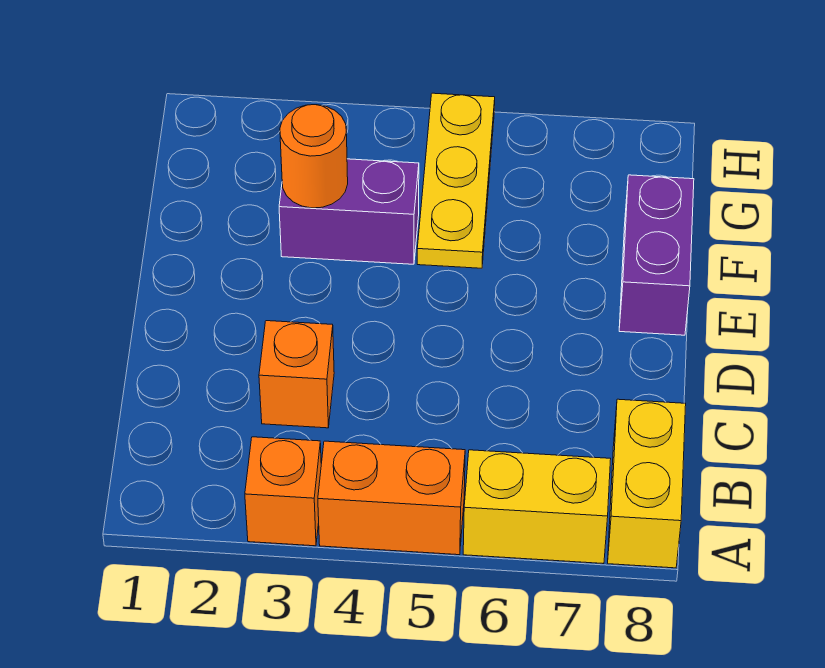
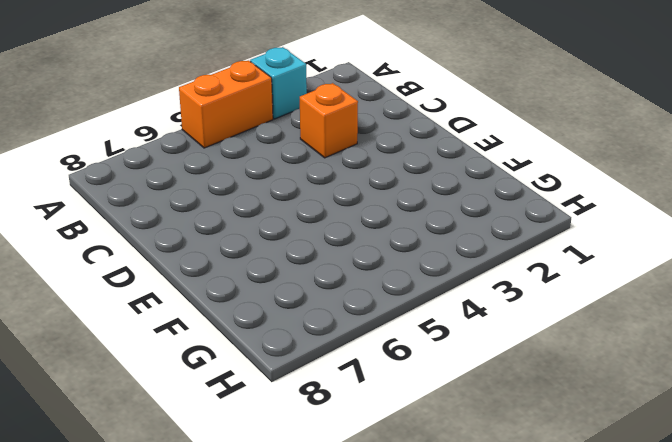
cyan brick A3 level 1 -> orange brick A3 level 1
none -> yellow brick A6:A7 level 1
none -> yellow brick A8:B8 level 1

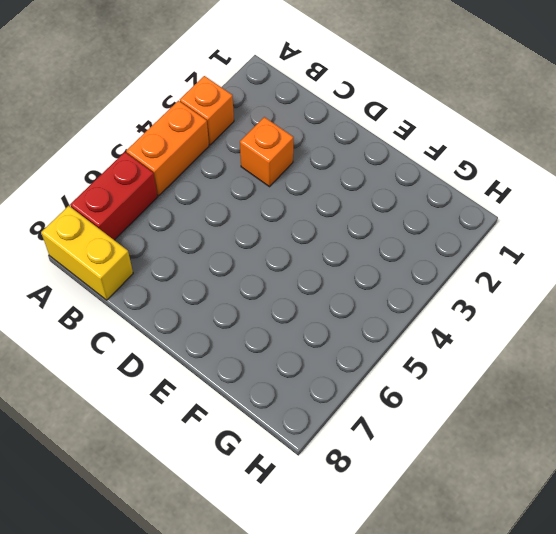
red brick A6:A7 level 1 -> yellow brick A6:A7 level 1
none -> purple brick E8:F8 level 1
none -> purple brick F3:F4 level 1

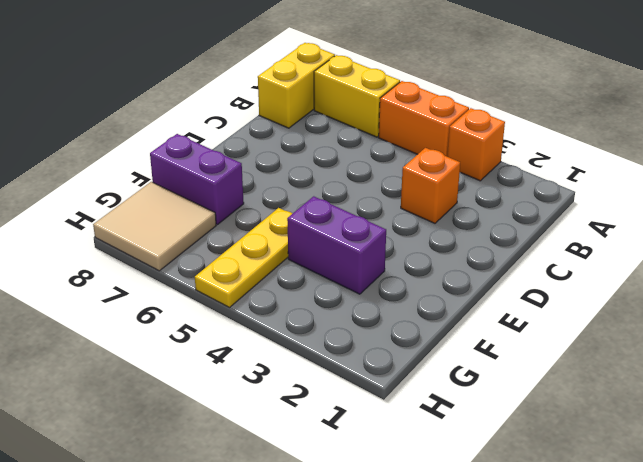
purple brick F7:F8 level 1 -> purple brick E8:F8 level 1
tan tile G7:H8 level 1 -> none
none -> orange round brick F3 level 2

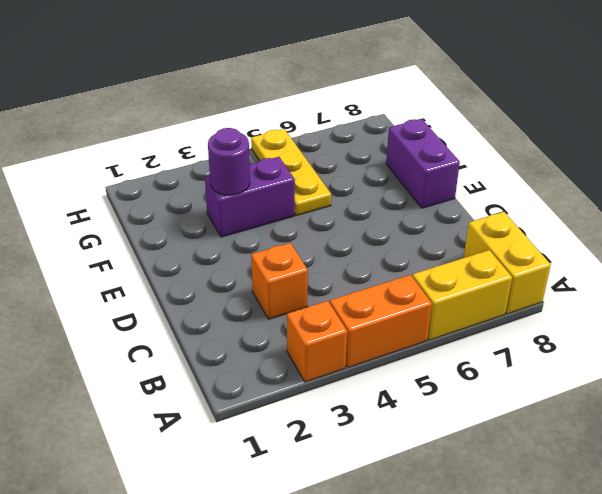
purple round brick F3 level 2 -> orange round brick F3 level 2

